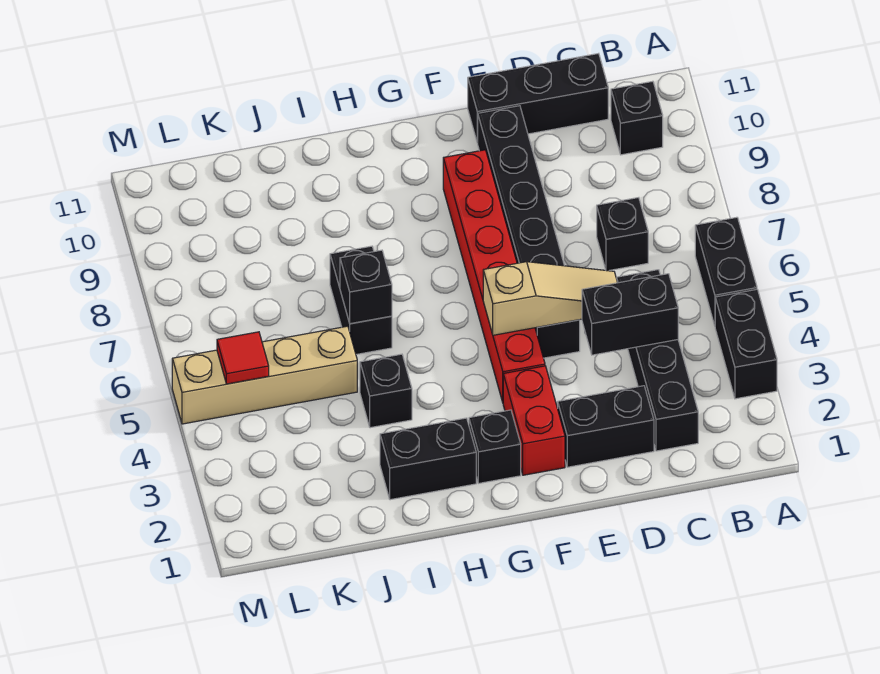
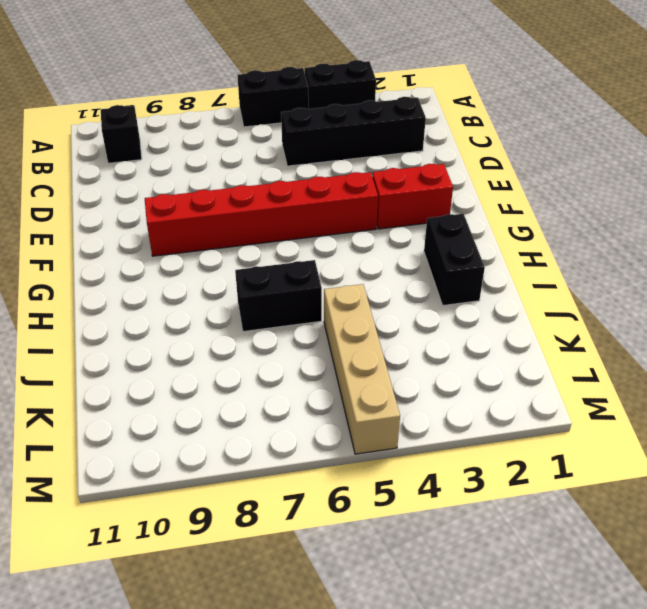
none -> black brick C7 level 1
none -> black brick C11:E11 level 1
none -> black brick D2:E2 level 1

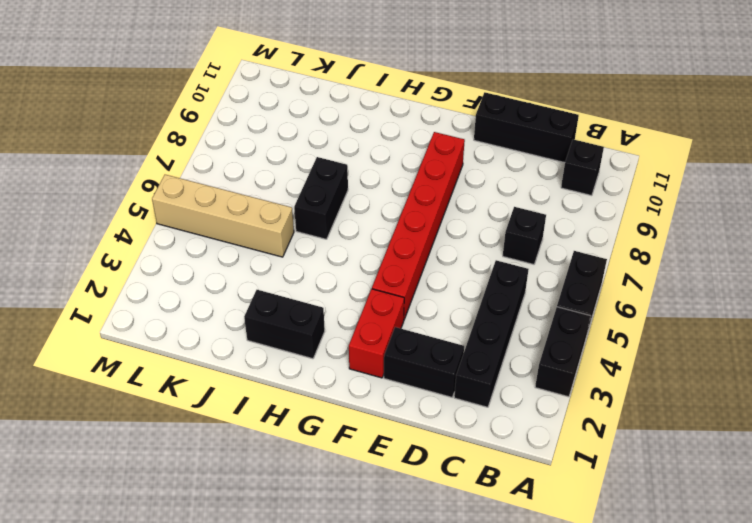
none -> black brick E5:E10 level 1
none -> black brick G2 level 1
none -> black brick I4 level 1

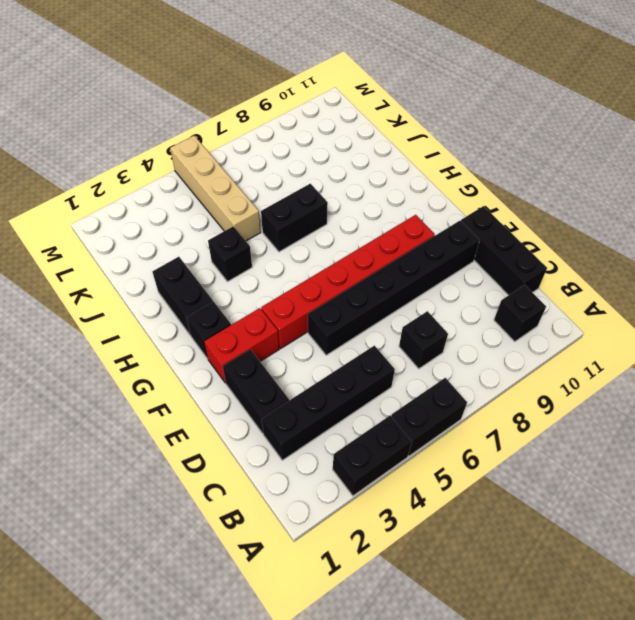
none -> black brick C4:D4 level 2
none -> tan slope D5:F5 level 2 top F
none -> black brick I6 level 2

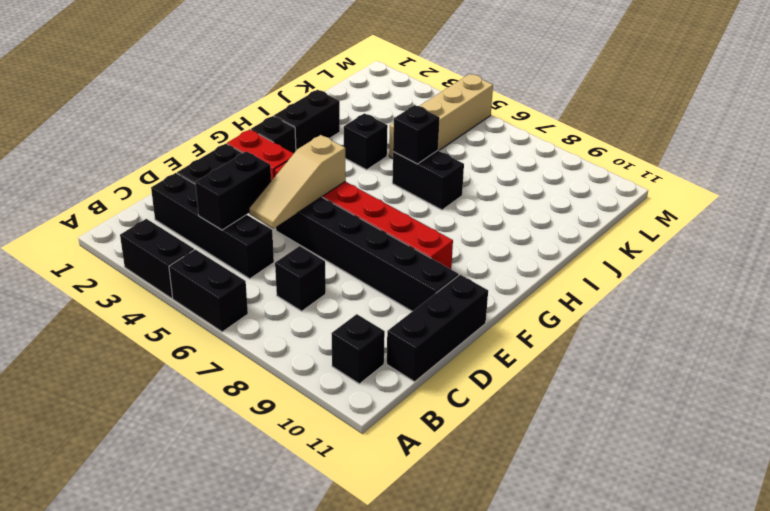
none -> red tile L5 level 2

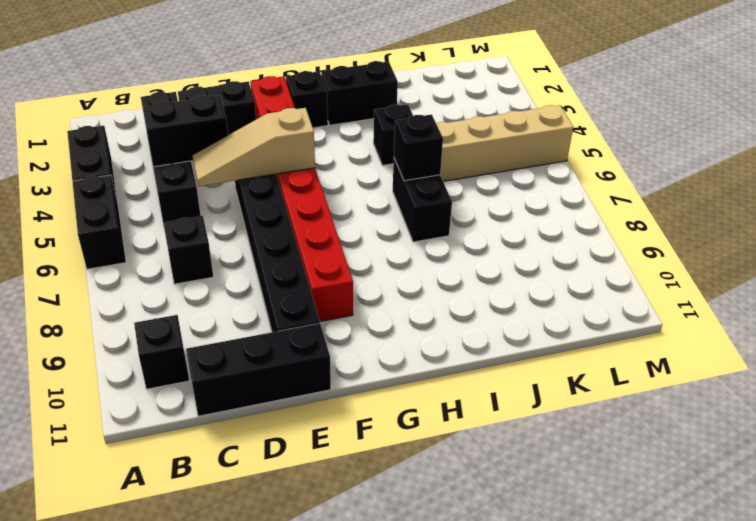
none -> red tile L5 level 2

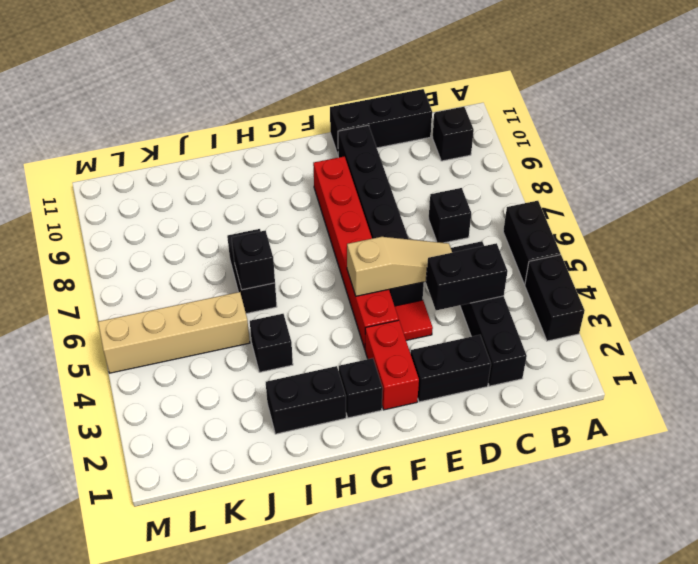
red tile E4 level 1 -> red tile L5 level 2

